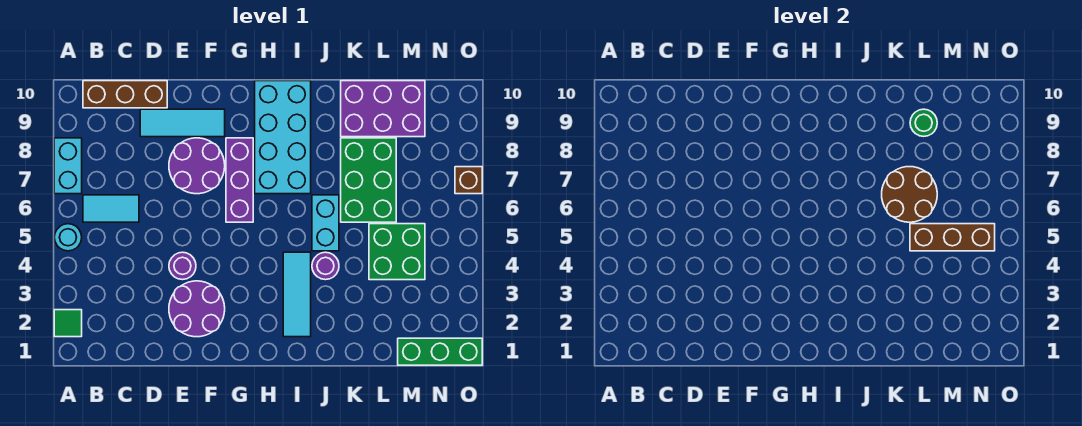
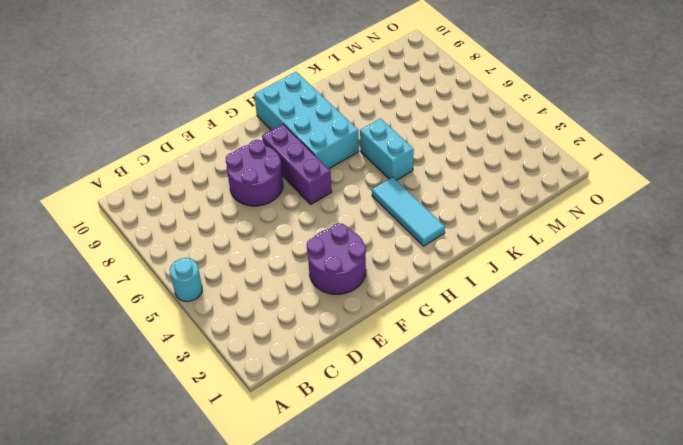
none -> green tile A2 level 1
none -> cyan brick A7:A8 level 1
none -> cyan tile B6:C6 level 1

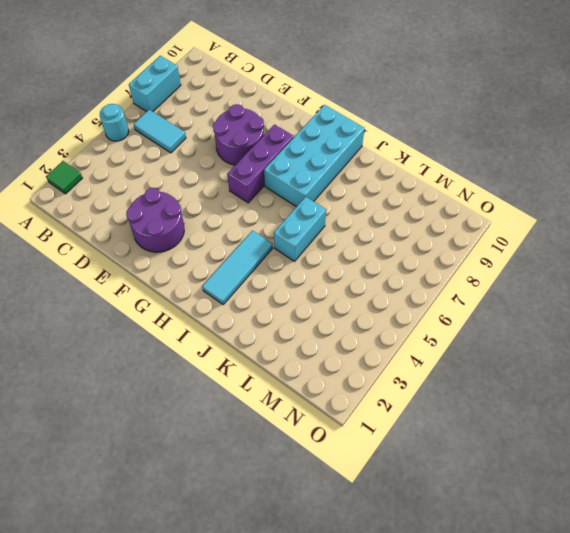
none -> brown brick B10:D10 level 1
none -> cyan tile D9:F9 level 1
none -> purple round brick E4 level 1

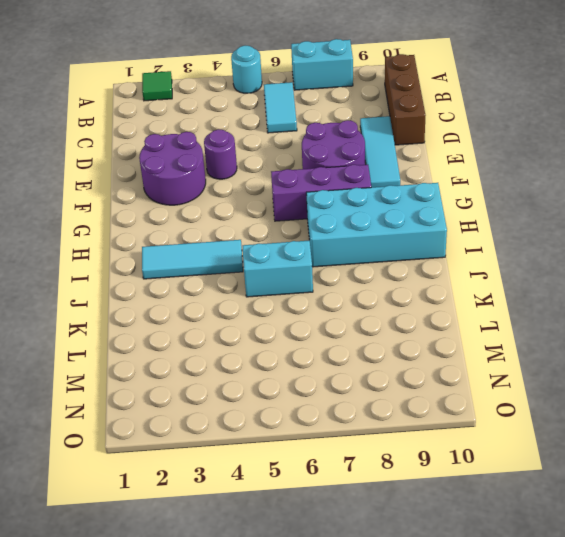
none -> purple round brick J4 level 1
none -> green brick K6:L8 level 1
none -> purple brick K9:M10 level 1

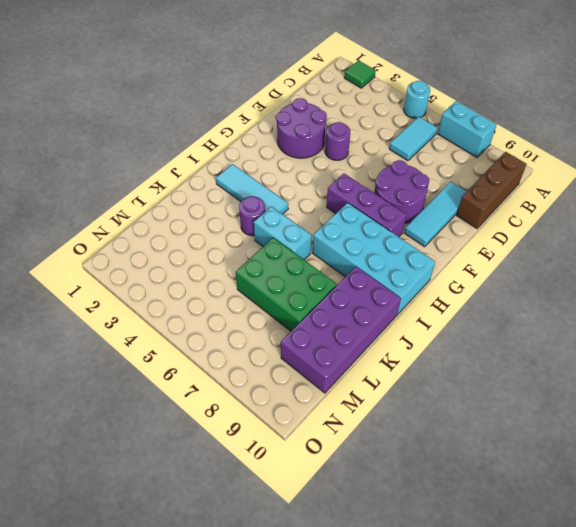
purple brick J9:M10 level 1 -> purple brick K9:M10 level 1
none -> green brick L4:M5 level 1
none -> green brick M1:O1 level 1
none -> brown brick O7 level 1

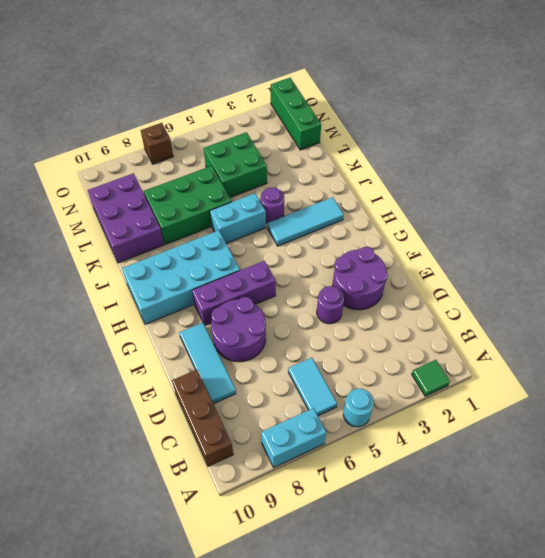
none -> brown round brick K6:L7 level 2
none -> brown brick L5:N5 level 2
none -> green round brick L9 level 2

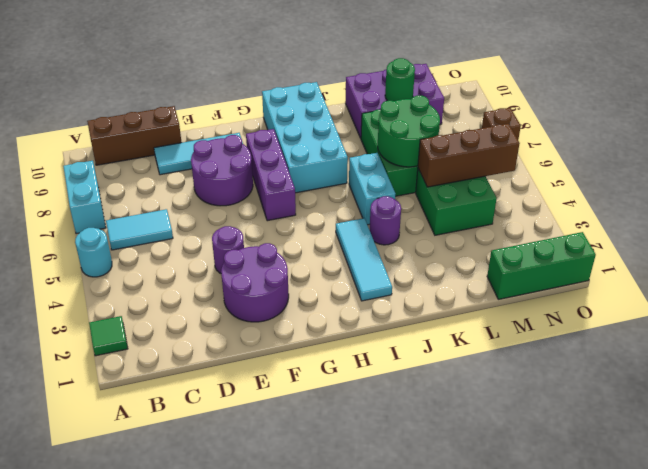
green round brick K6:L7 level 2 -> brown round brick K6:L7 level 2

